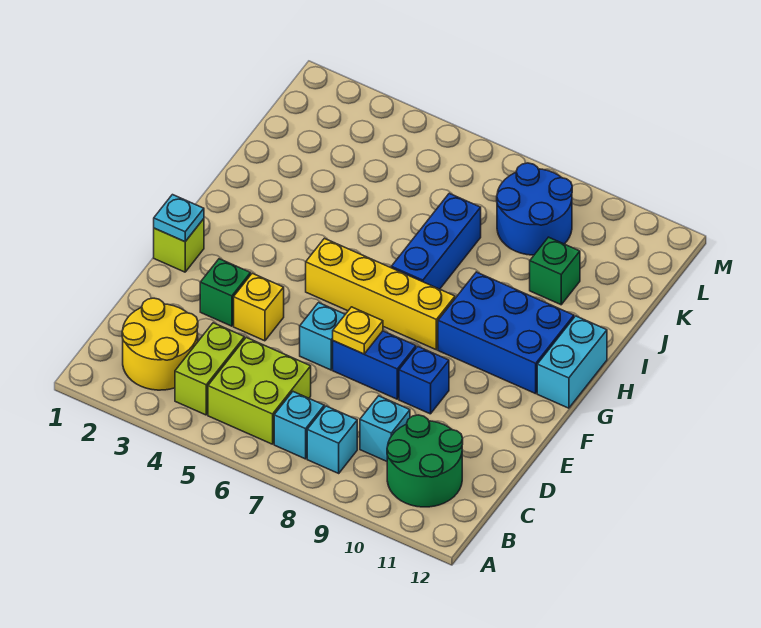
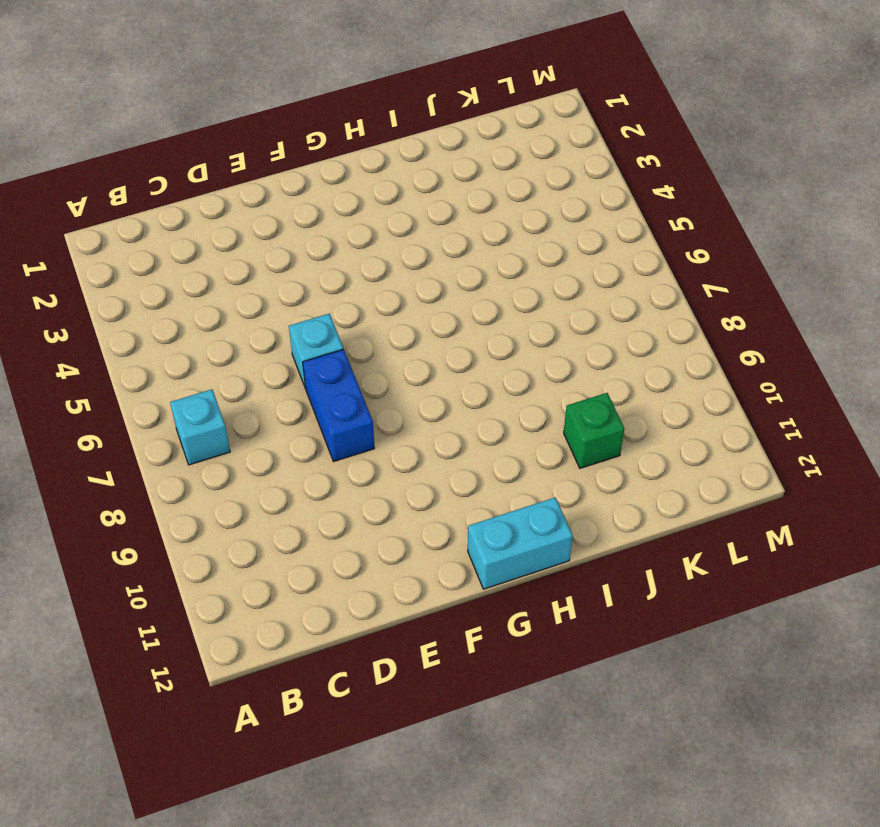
none -> yellow round brick B2:C3 level 1
none -> lime brick B4:C4 level 1
none -> lime brick B5:C6 level 1

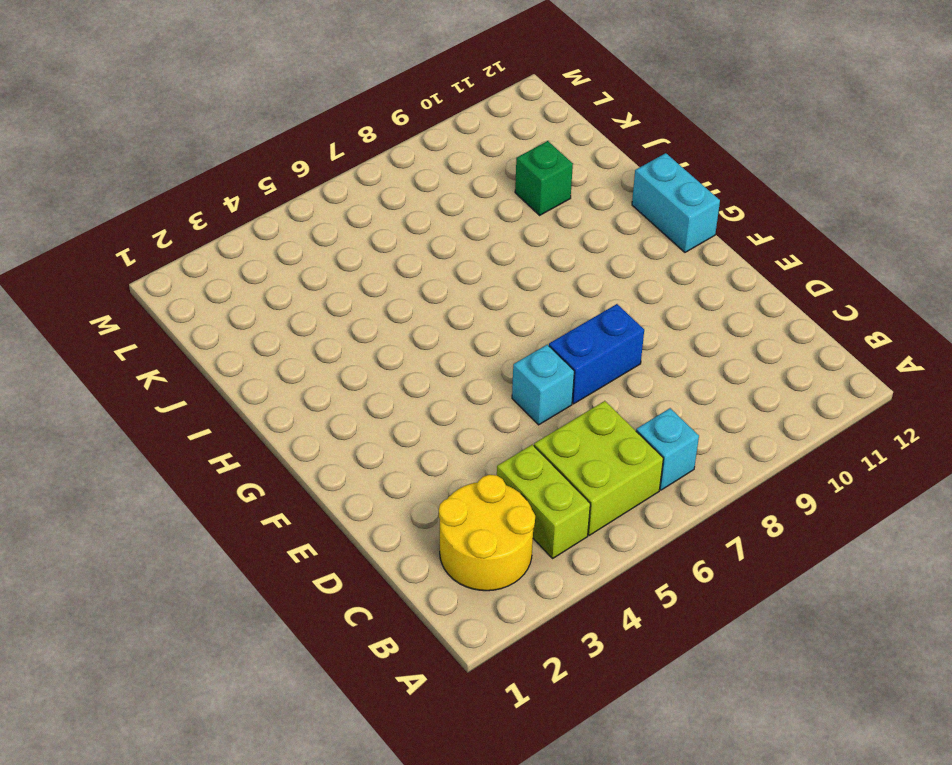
none -> cyan brick B8 level 1
none -> green round brick B10:C11 level 1
none -> cyan brick C9 level 1

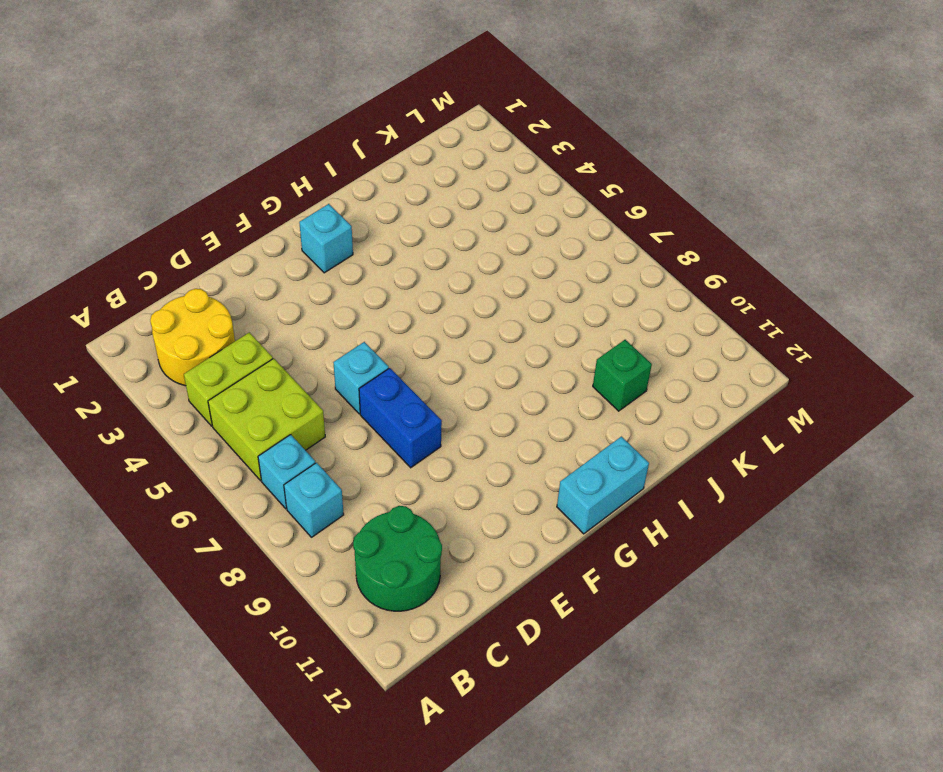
cyan brick G2 level 1 -> cyan brick C9 level 1
none -> green brick E3 level 1
none -> yellow brick E4 level 1
none -> blue brick E9 level 1

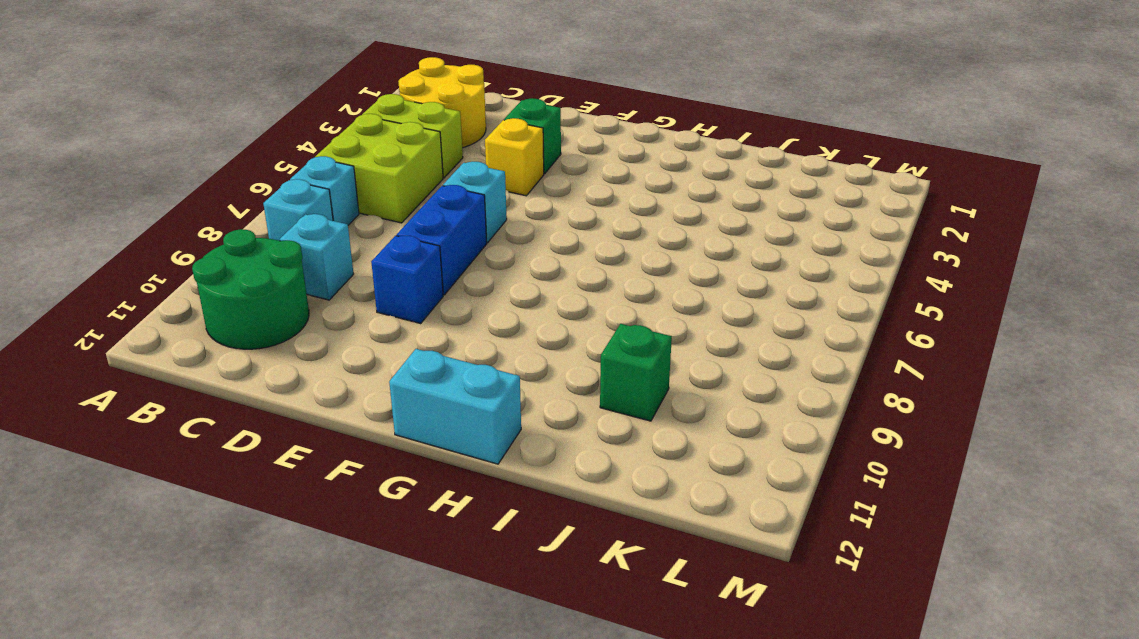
none -> lime brick F1 level 1
none -> yellow brick G5:G8 level 1
none -> blue brick G9:H11 level 1

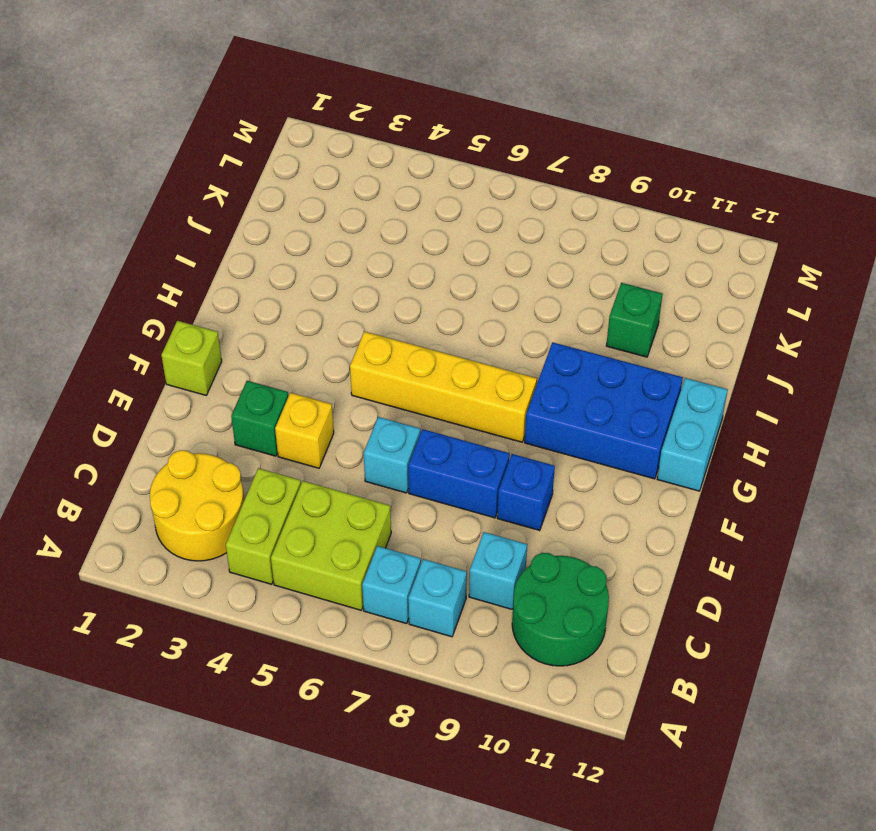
none -> blue brick H7:J7 level 1
none -> blue round brick K8:L9 level 1
none -> yellow plate E7 level 2

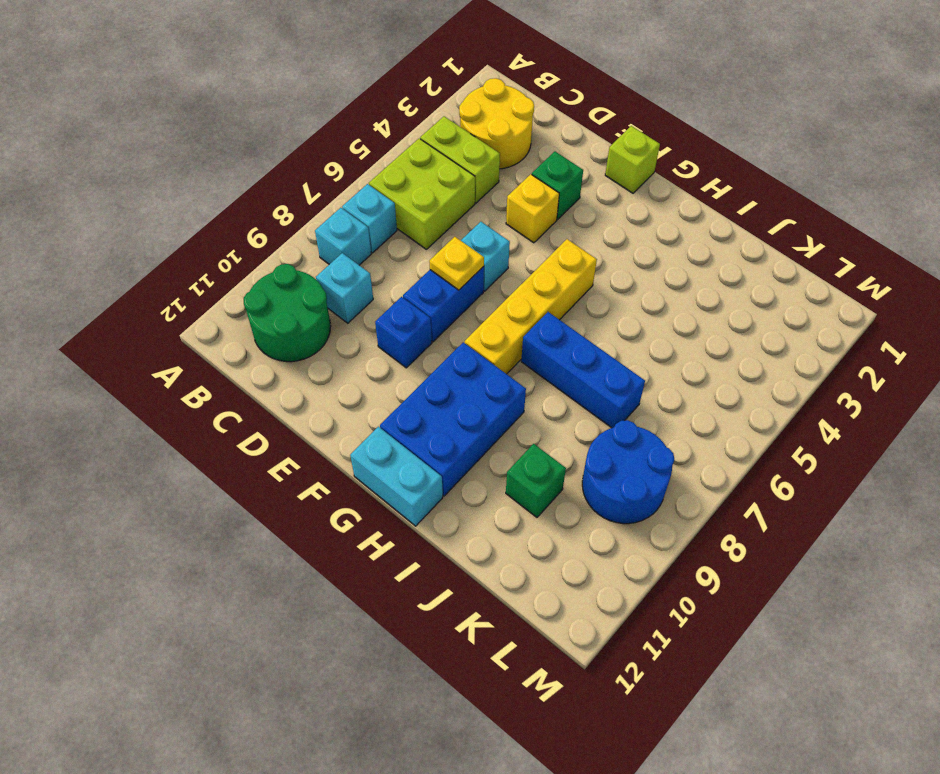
none -> cyan plate F1 level 2

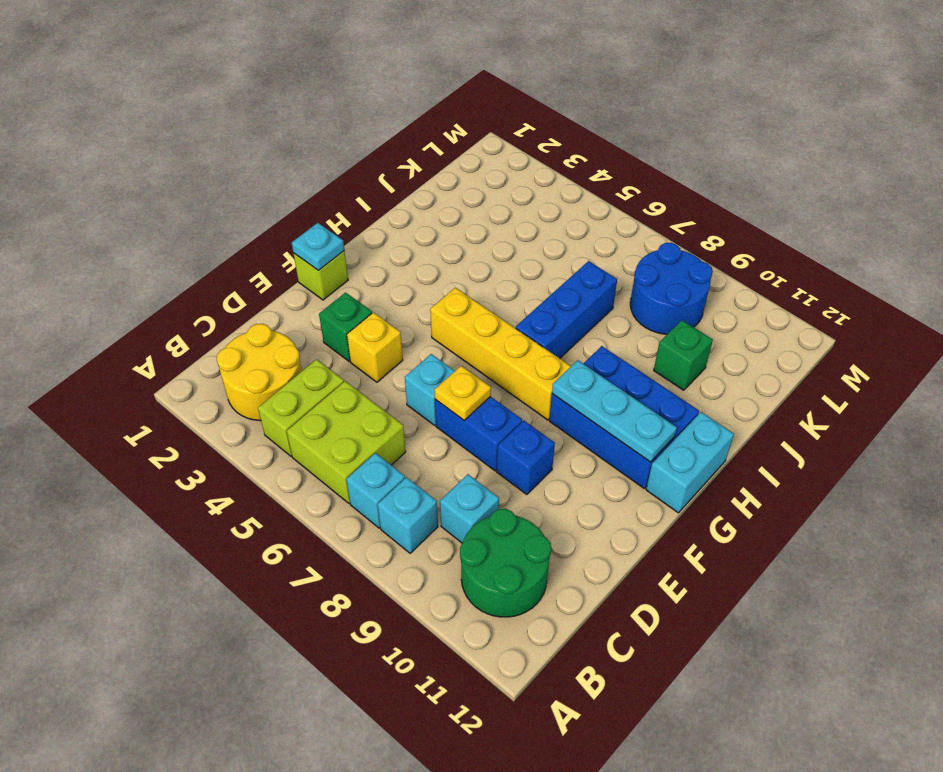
cyan plate G9:G11 level 2 -> none

